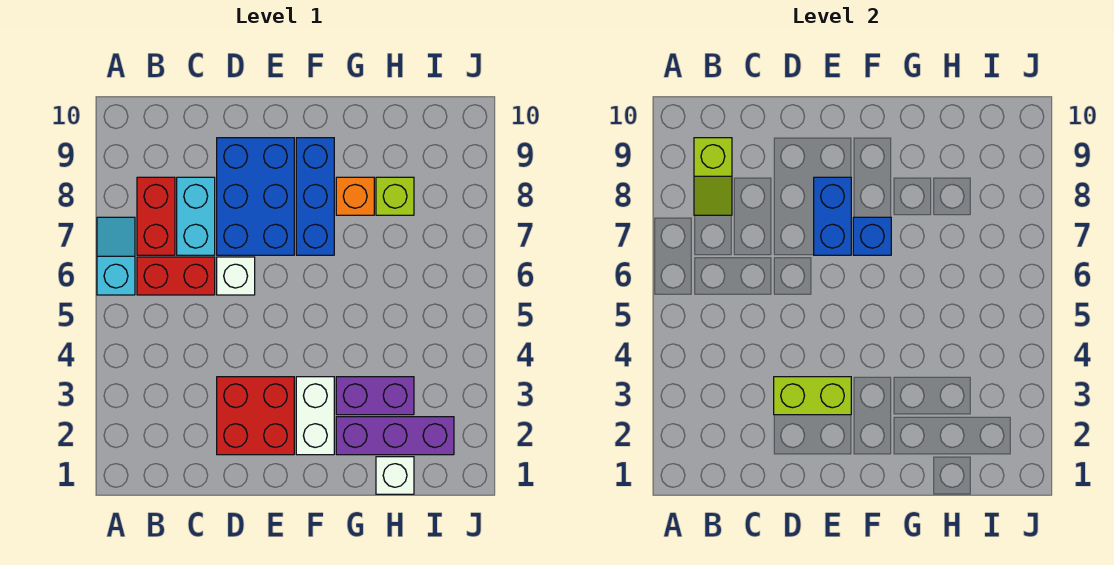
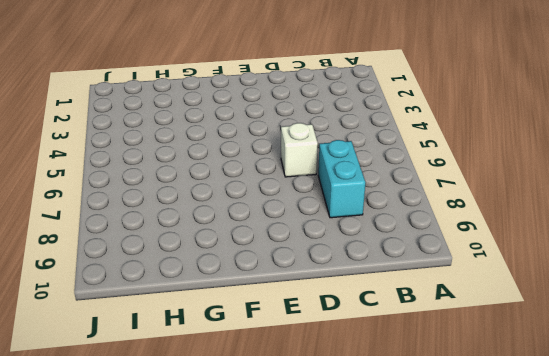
none -> cyan slope A6:A7 level 1 top 6
none -> red brick B6:C6 level 1
none -> red brick B7:B8 level 1

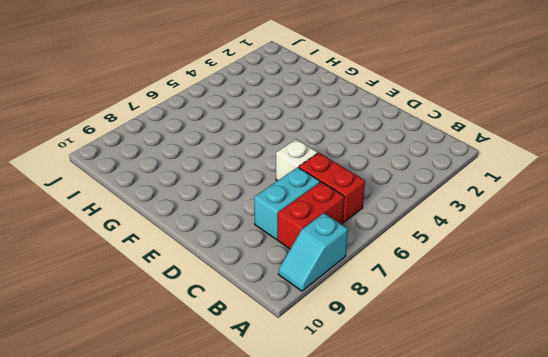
cyan slope A8:A9 level 1 top 8 -> cyan slope A6:A7 level 1 top 6
none -> red brick D2:E3 level 1
none -> blue brick D7:E9 level 1
none -> white brick F2:F3 level 1

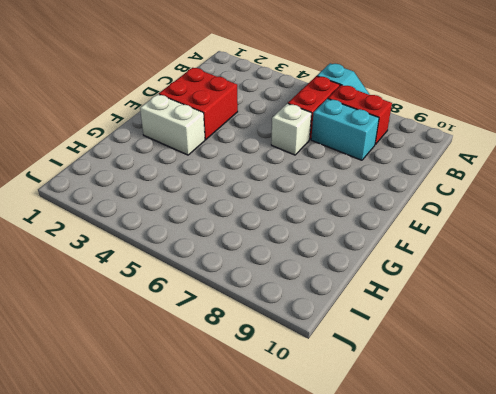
none -> blue brick D7:E9 level 1
none -> blue brick F7:F9 level 1
none -> purple brick G2:I2 level 1

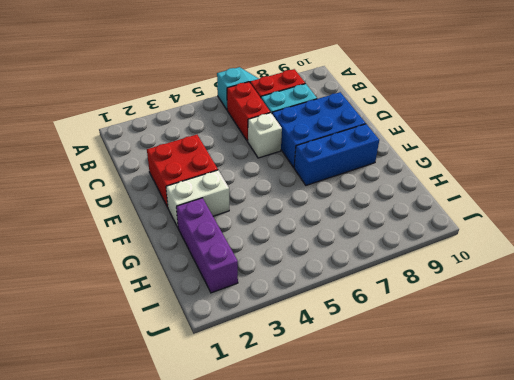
none -> purple brick G3:H3 level 1
none -> orange brick G8 level 1
none -> white brick H1 level 1

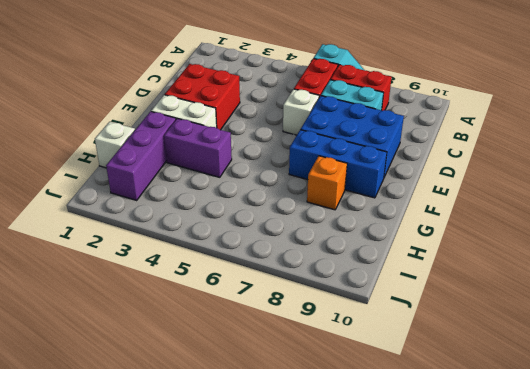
purple brick G3:G4 level 1 -> purple brick G3:H3 level 1
none -> lime brick H8 level 1
none -> lime slope B8:B9 level 2 top 9
none -> lime brick D3:E3 level 2

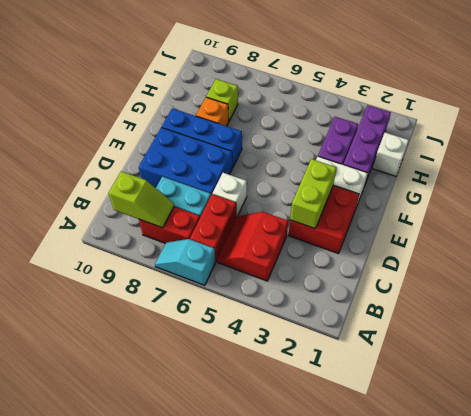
red slope B4:C5 level 1 top 4 -> none
none -> blue brick E7:E8 level 2
none -> blue brick F7 level 2

